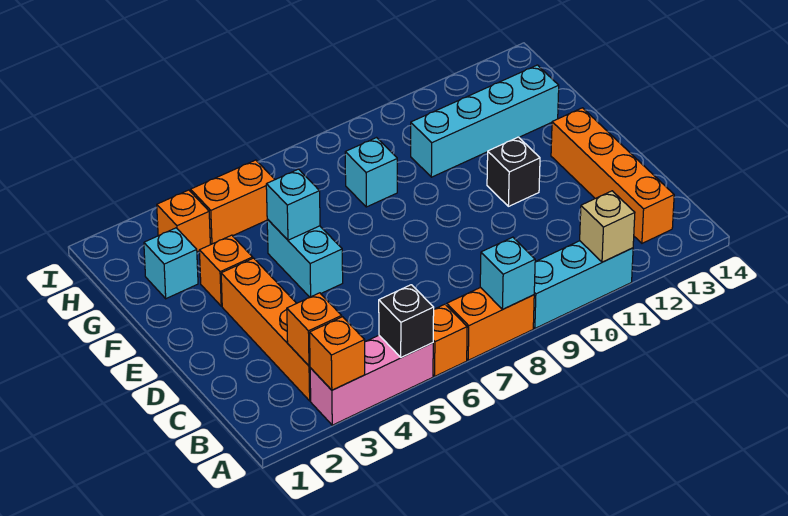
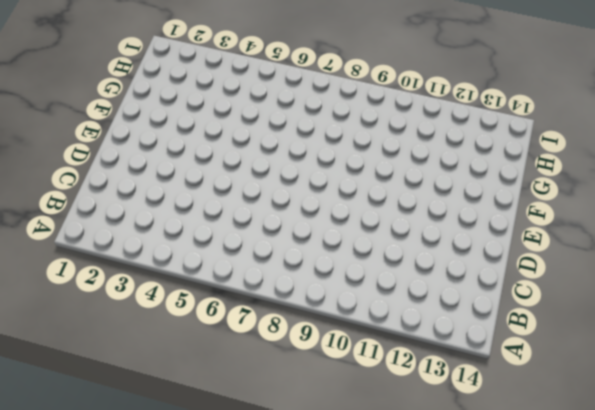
none -> pink brick A3:A5 level 1
none -> orange brick A6 level 1
none -> orange brick A7:A8 level 1

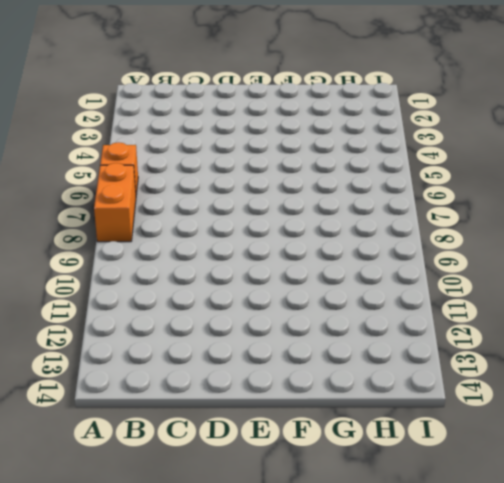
none -> pink brick A3:A5 level 1
none -> cyan brick A9:A11 level 1
none -> orange brick B3:E3 level 1

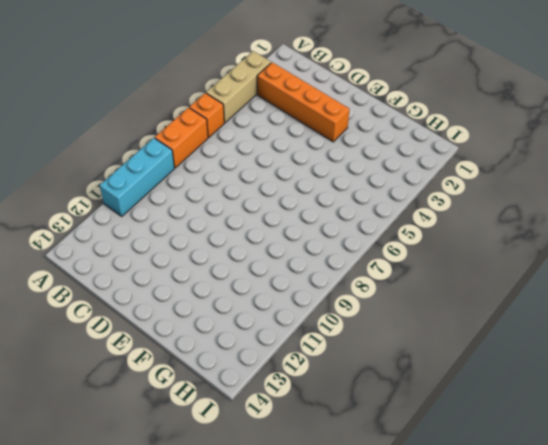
tan brick A3:A5 level 1 -> pink brick A3:A5 level 1
none -> orange brick B13:E13 level 1
none -> cyan brick E5:F5 level 1
none -> black brick E11 level 1

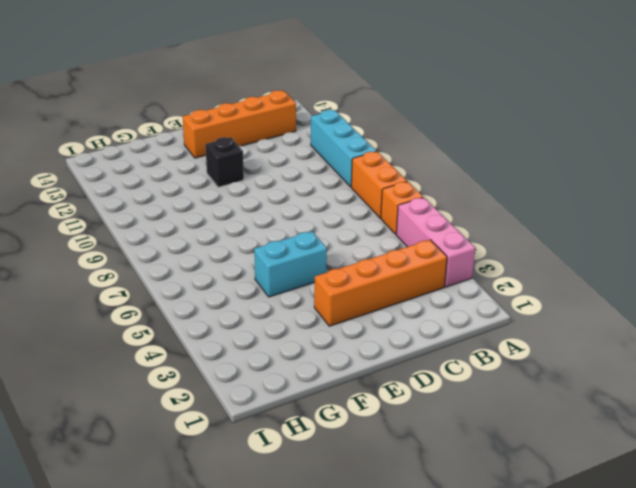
none -> orange brick F3 level 1
none -> cyan brick G2 level 1
none -> cyan brick G8 level 1

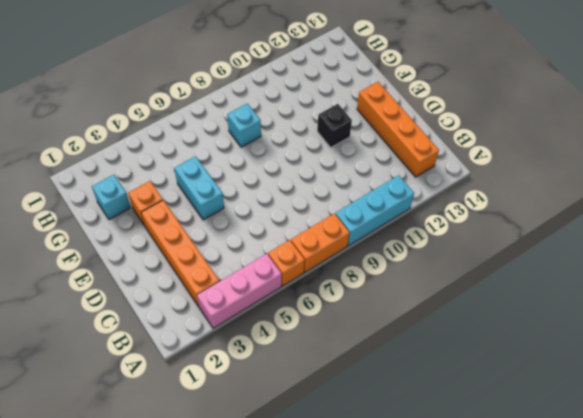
none -> cyan brick G10:G13 level 1
none -> orange brick H3 level 1
none -> orange brick H4:H5 level 1

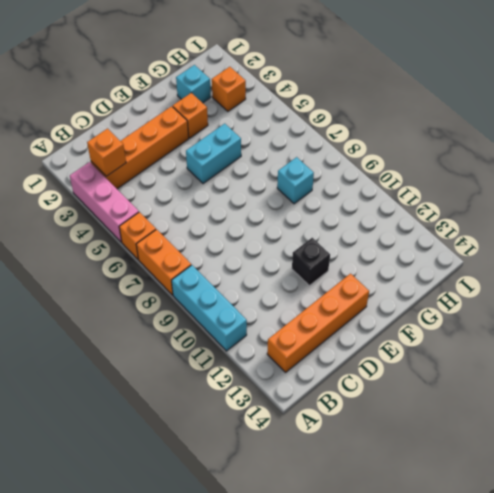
none -> cyan brick G10:G13 level 1
none -> orange brick H4:H5 level 1
none -> orange brick A3 level 2

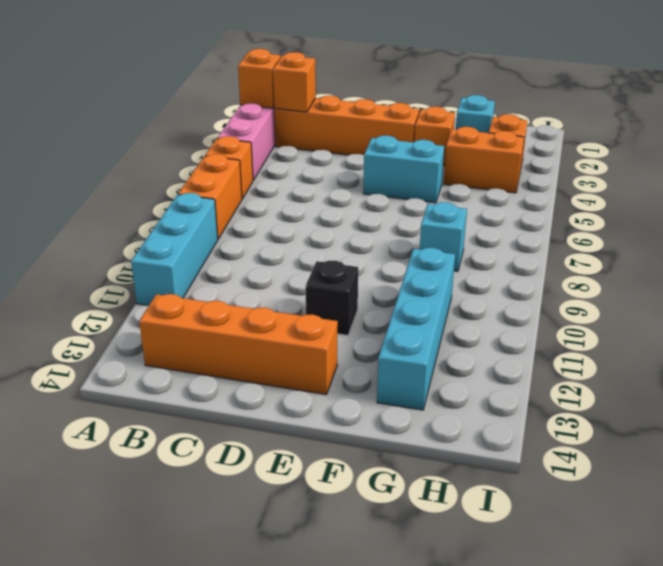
orange brick G4:H4 level 1 -> orange brick H4:H5 level 1
none -> black brick A5 level 2
none -> cyan brick A8 level 2
none -> tan brick A11 level 2

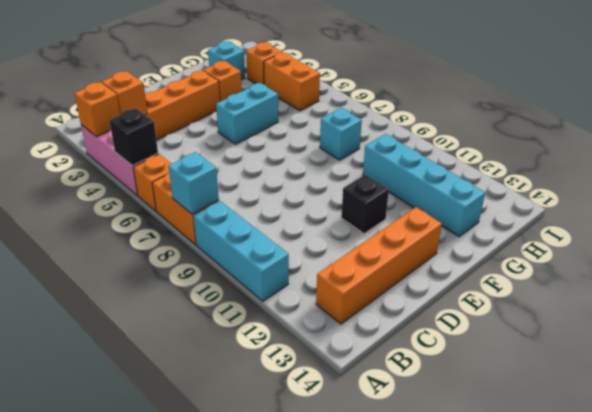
none -> tan brick A11 level 2
none -> cyan brick F5 level 2

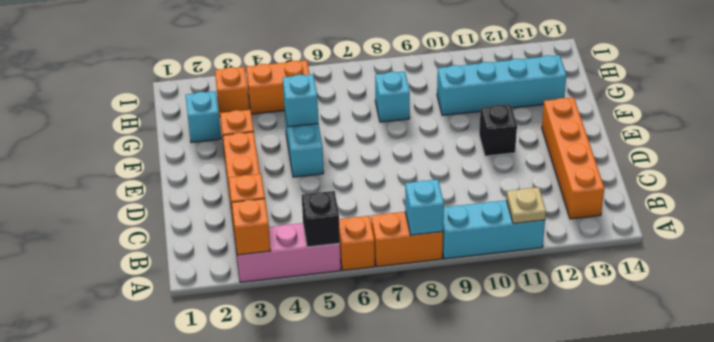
tan plate A11 level 2 -> tan brick A11 level 2

